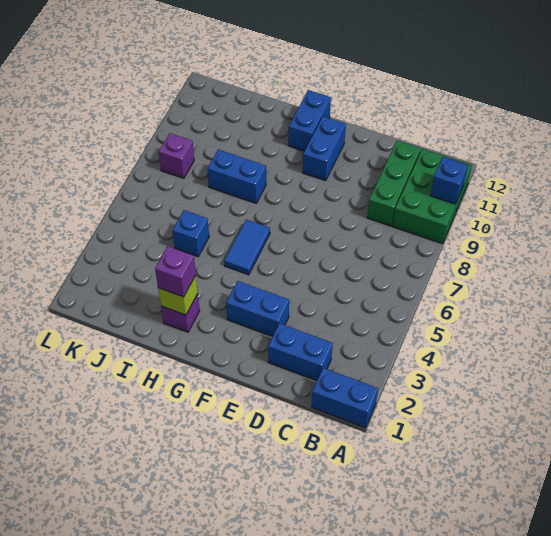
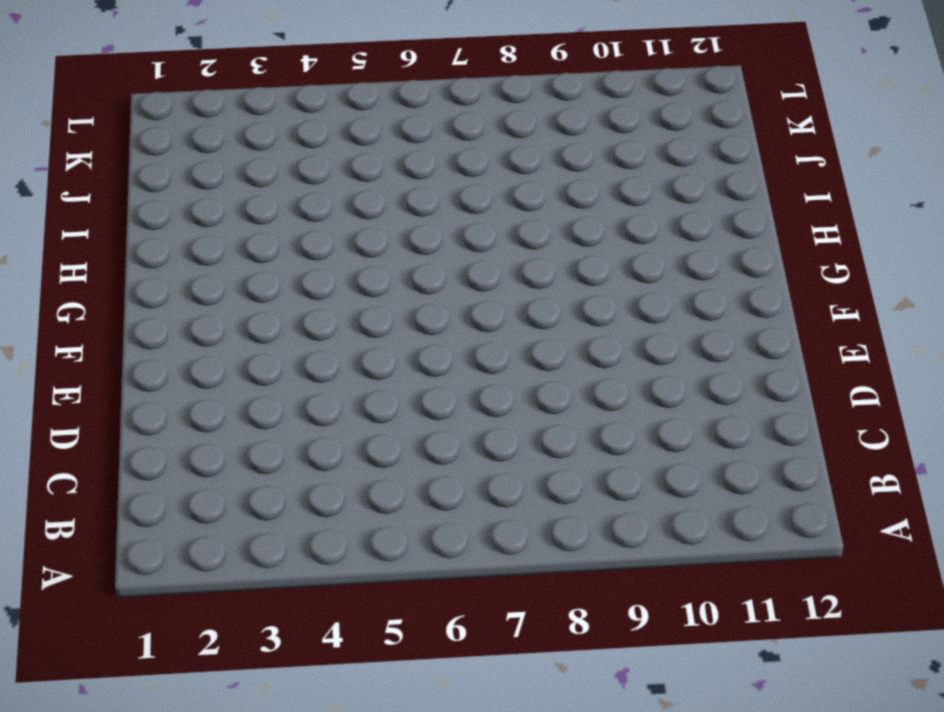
none -> blue brick A1:B1 level 1
none -> green brick A9:B11 level 1
none -> blue brick C2:D2 level 1

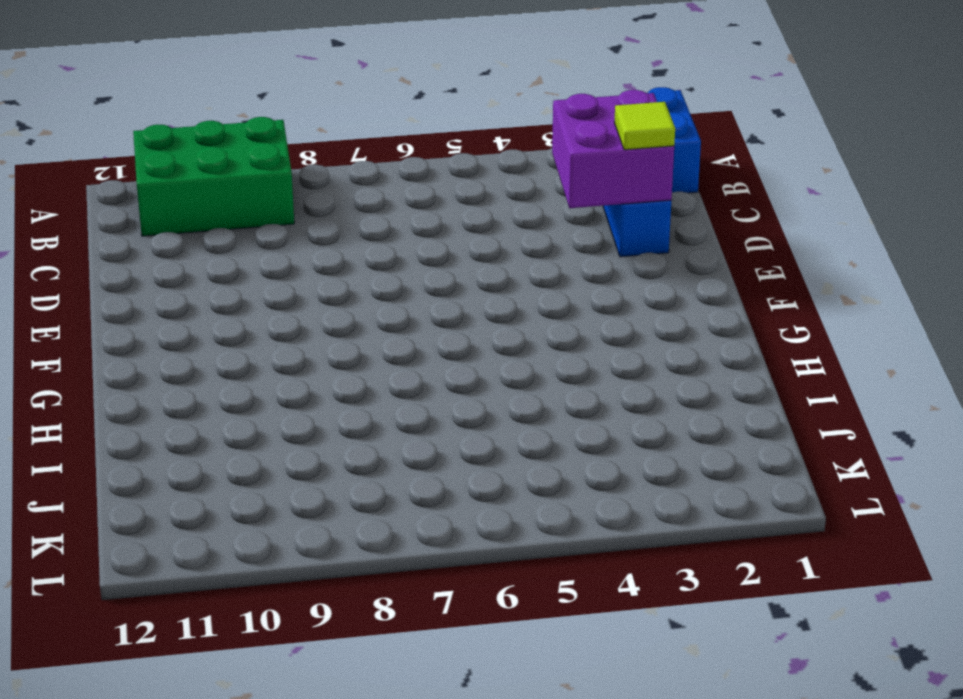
purple brick C2:D3 level 2 -> none
lime tile D2 level 3 -> none
none -> green brick C9:C11 level 1
none -> blue brick E3:F3 level 1
none -> blue brick F10:F11 level 1

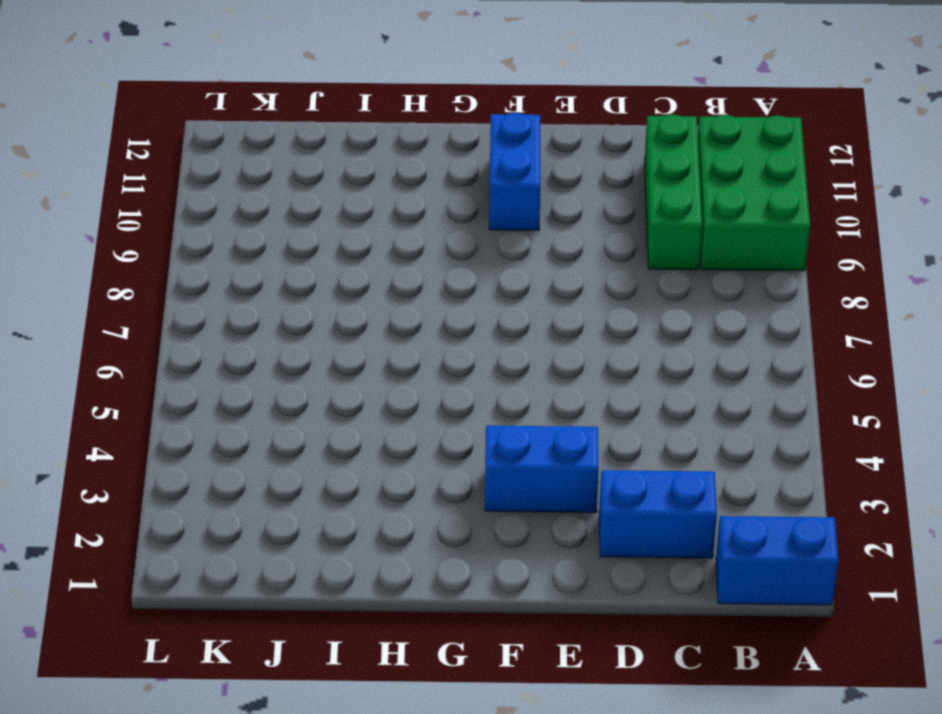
none -> blue tile G5:G6 level 1
none -> blue brick G11:G12 level 1
none -> purple brick H2 level 1

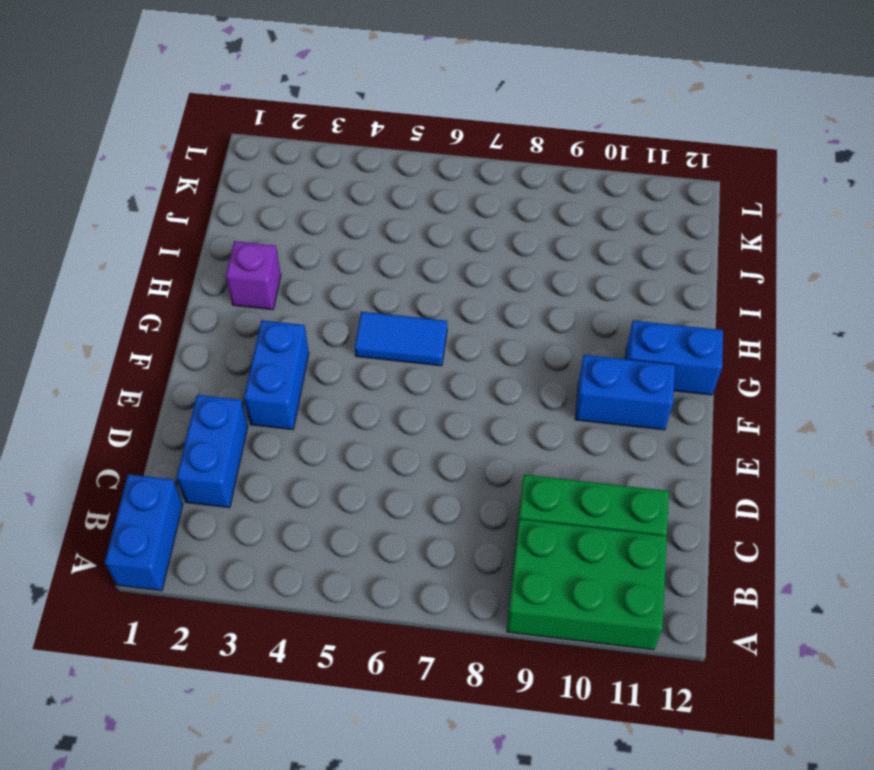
none -> blue brick H8:I8 level 1
none -> blue brick I5 level 1
none -> purple brick K8 level 1

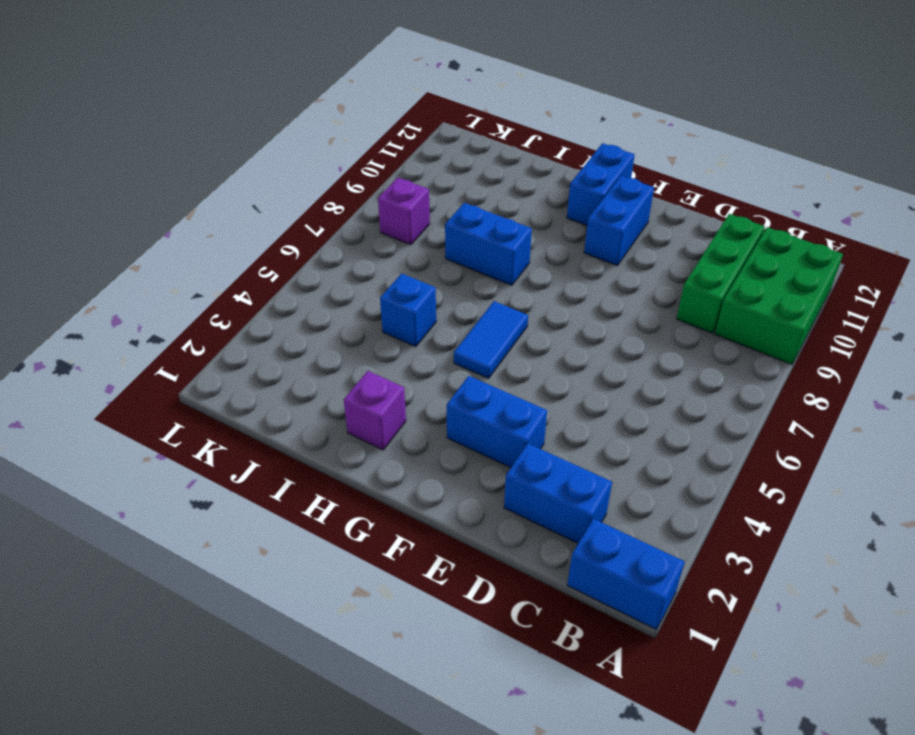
none -> blue brick A10 level 2
none -> lime brick H2 level 2
none -> purple brick H2 level 3

